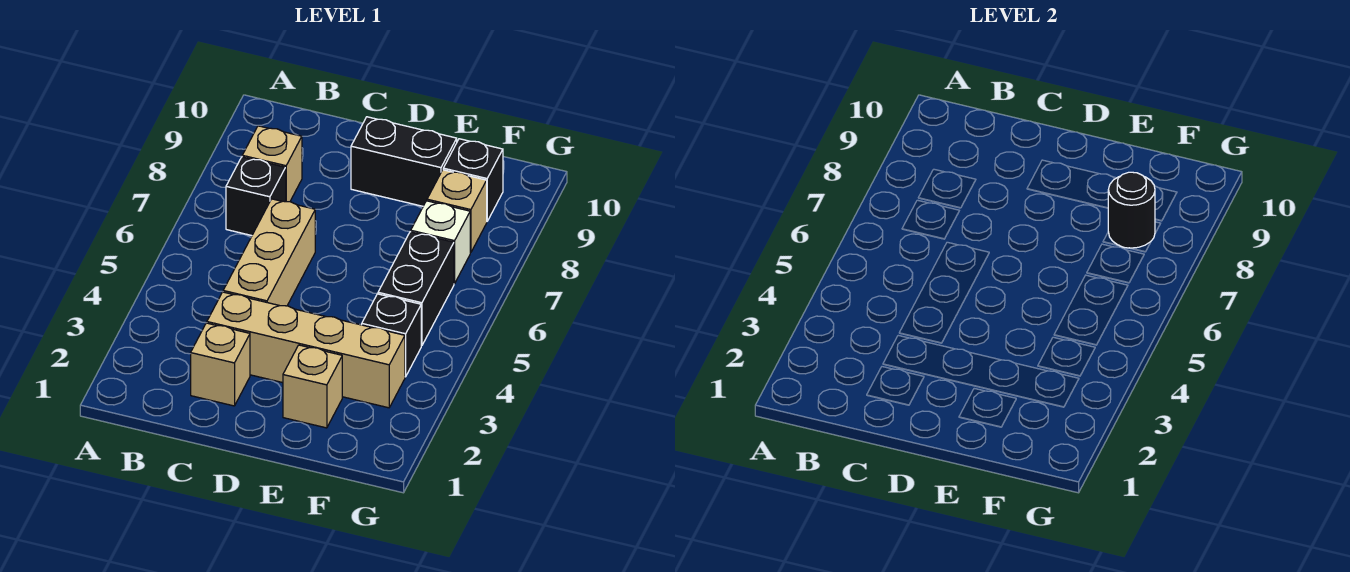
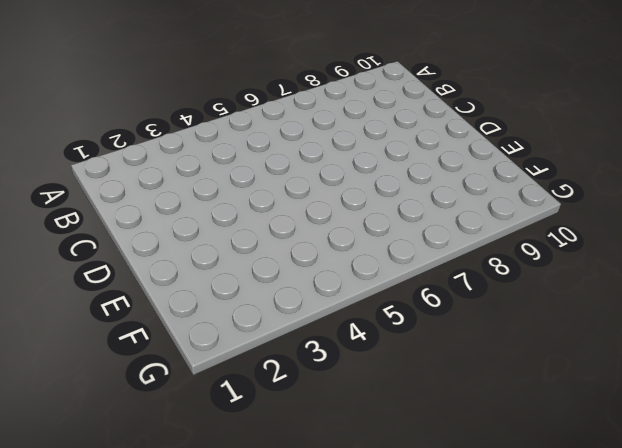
none -> black brick B7 level 1
none -> tan brick B8 level 1
none -> tan brick C2 level 1

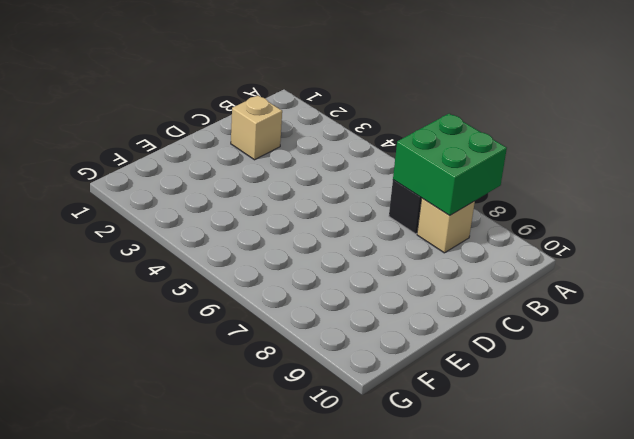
green brick A7:B8 level 2 -> none
none -> tan brick C3:F3 level 1
none -> tan brick C4:C6 level 1
none -> black brick D9:E9 level 1

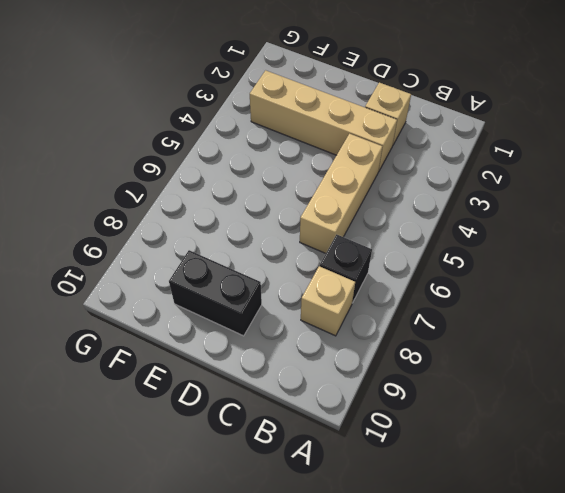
none -> tan brick E2 level 1
none -> black brick F4 level 1
none -> black brick F5:F6 level 1

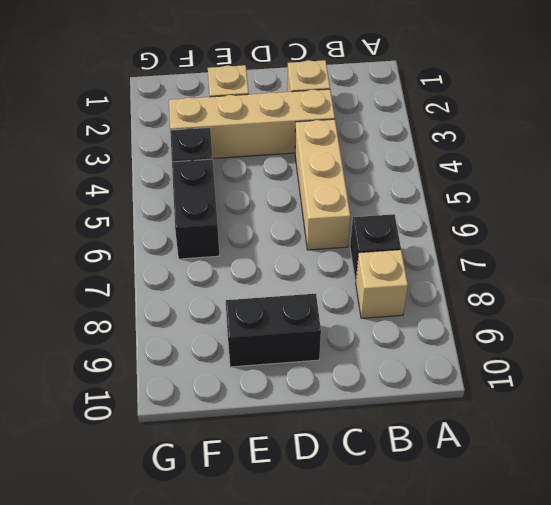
none -> white brick F7 level 1
none -> tan brick F8 level 1
none -> black brick F9 level 1

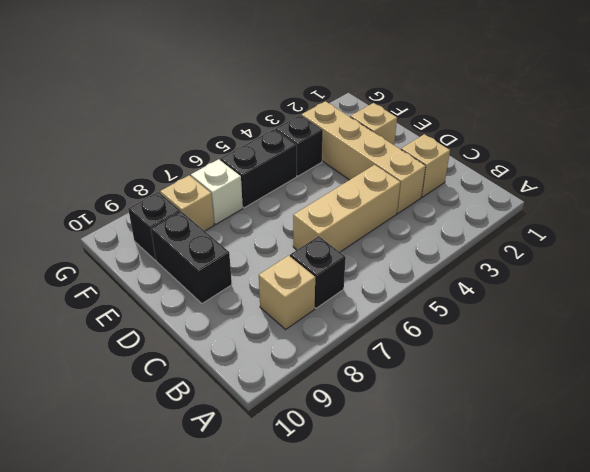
none -> black round brick F8 level 2

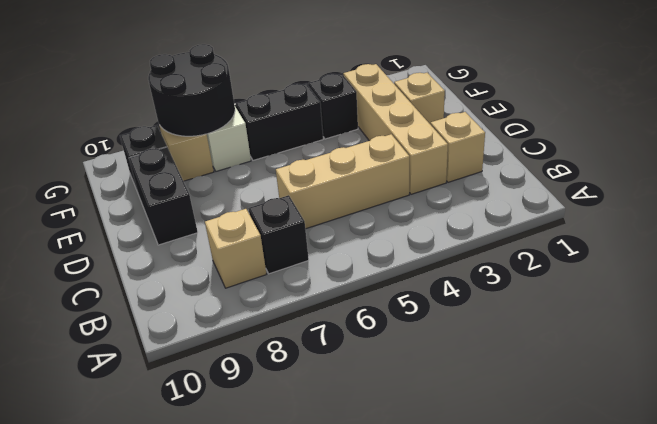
black round brick F7:G8 level 2 -> black round brick F8 level 2

